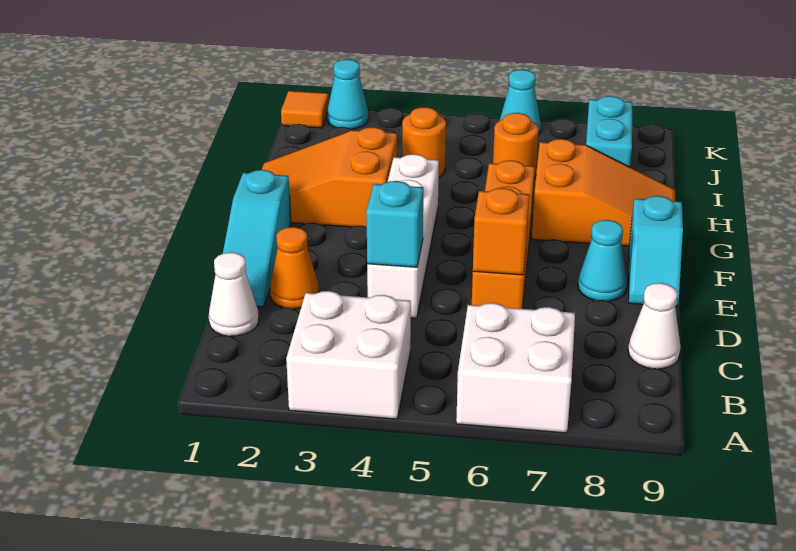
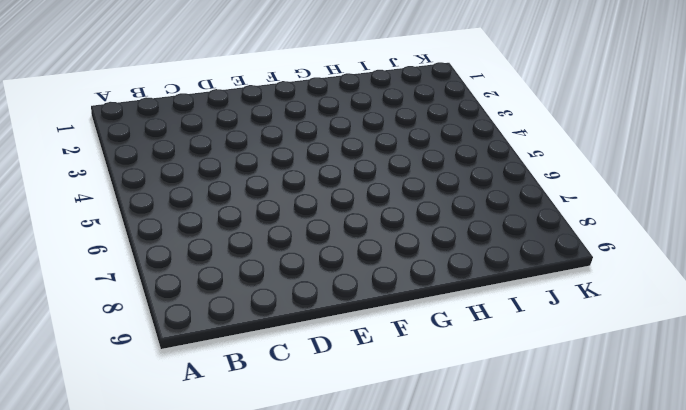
none -> white brick A3:B4 level 1
none -> white brick A6:B7 level 1
none -> white cone C1 level 1

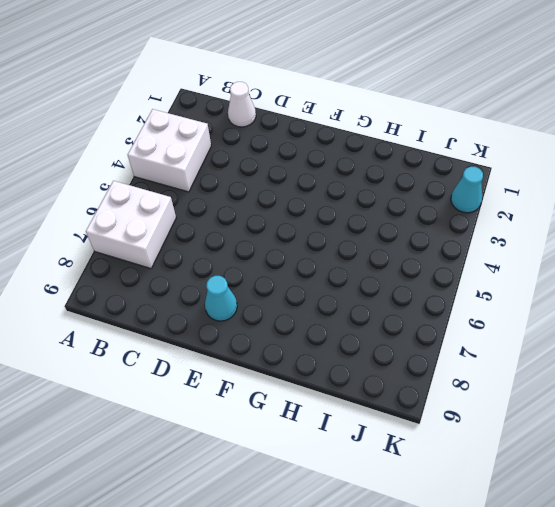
none -> white cone C9 level 1
none -> cyan slope D1:F1 level 1 top F
none -> orange cone D2 level 1

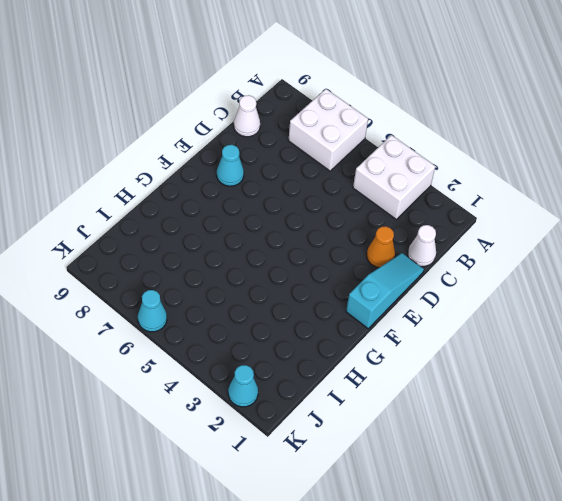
none -> white brick D4:G4 level 1
none -> orange brick D6:G6 level 1
none -> cyan slope E9:F9 level 1 top F

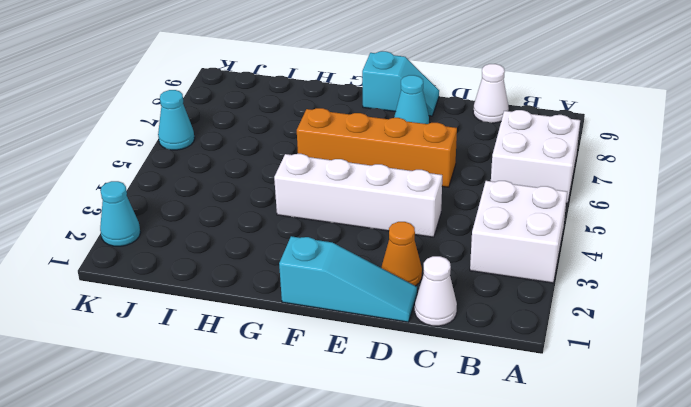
none -> orange slope G1:H3 level 1 top 3
none -> orange slope G7:H9 level 1 top 7
none -> orange round brick I4 level 1

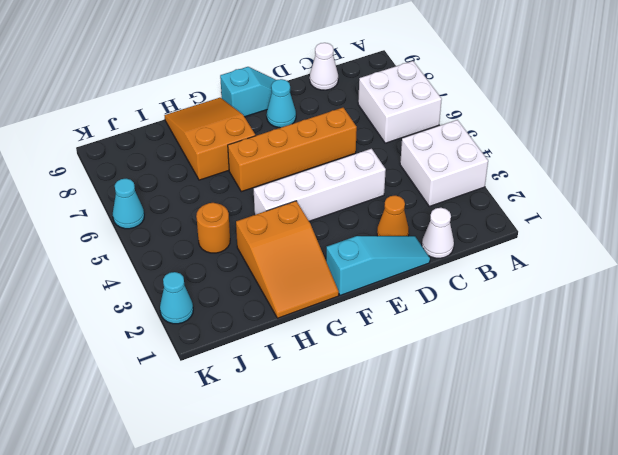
none -> orange round brick I6 level 1
none -> cyan brick I8:J8 level 1
none -> orange tile K1 level 1

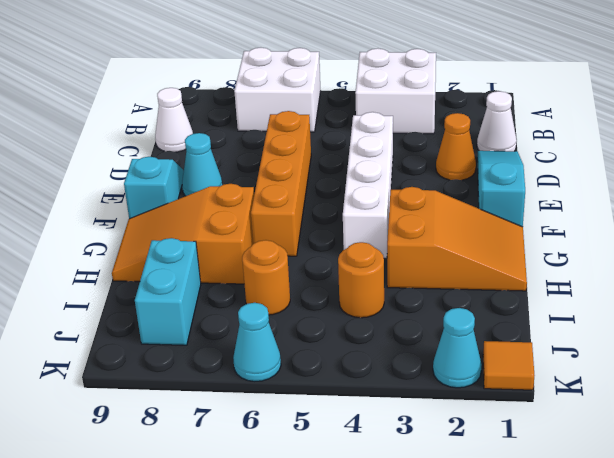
none -> cyan brick D4 level 2
none -> orange brick D6 level 2

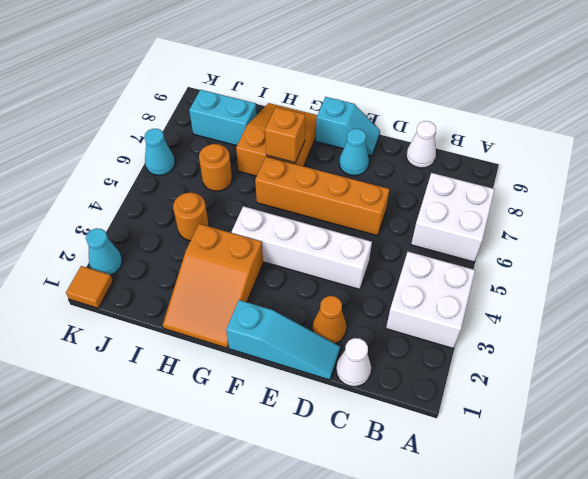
orange brick G7 level 2 -> orange brick D6 level 2
none -> cyan brick D4 level 2

